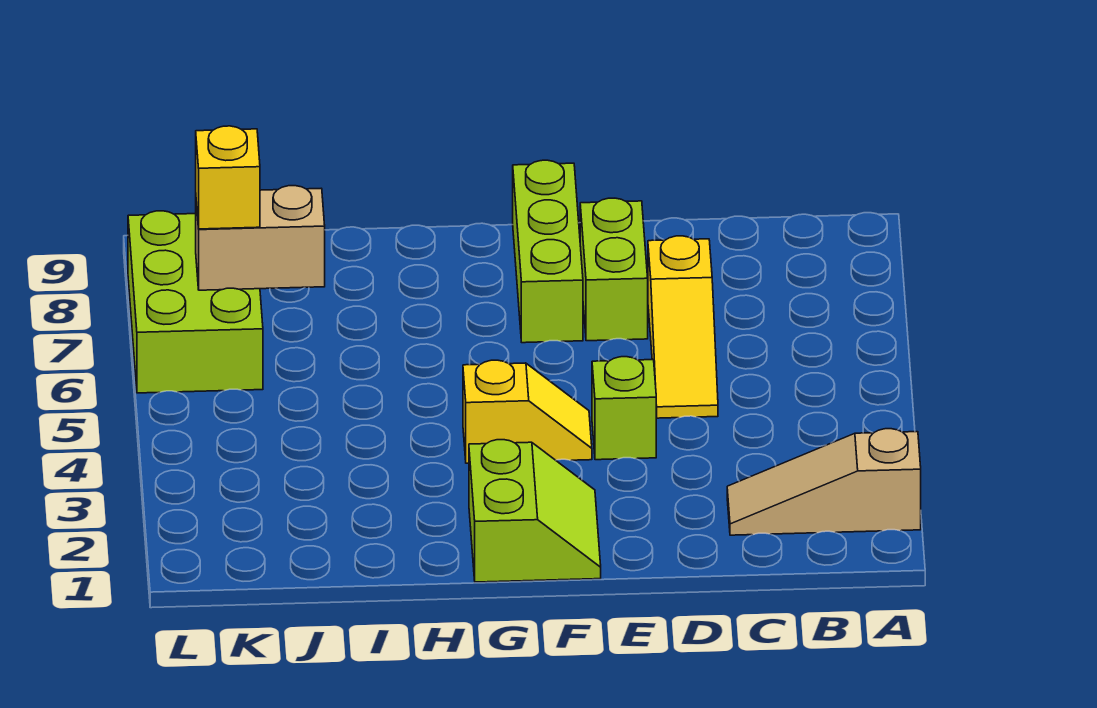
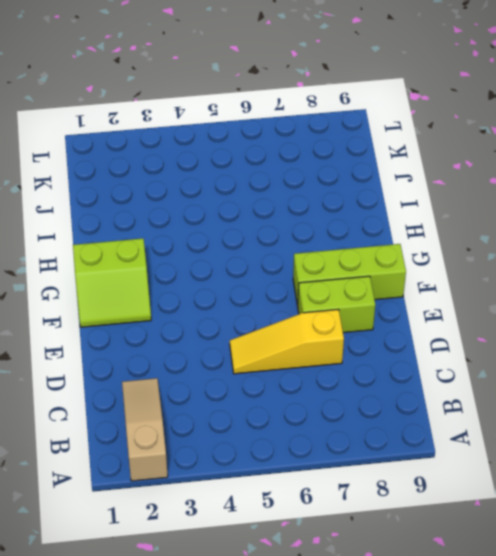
none -> lime brick E4 level 1
none -> yellow slope F4:G4 level 1 top G

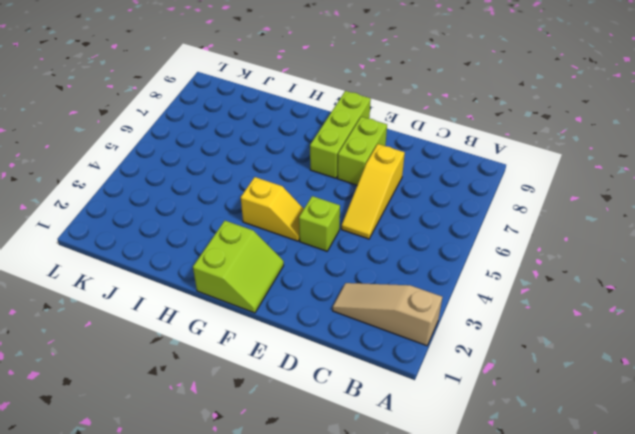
none -> lime brick K6:L8 level 1
none -> tan brick J7:K7 level 2

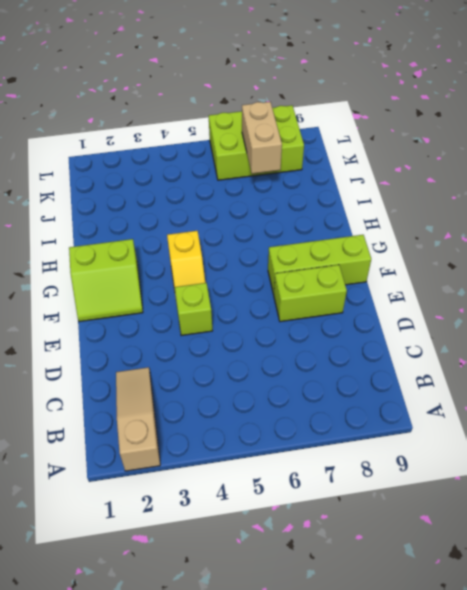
none -> yellow slope D5:D7 level 1 top 7
none -> yellow brick K7 level 3

